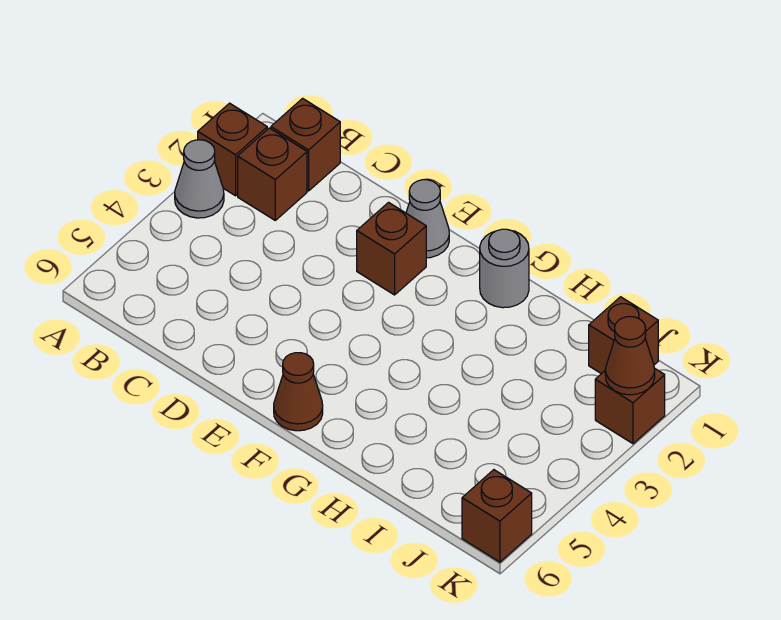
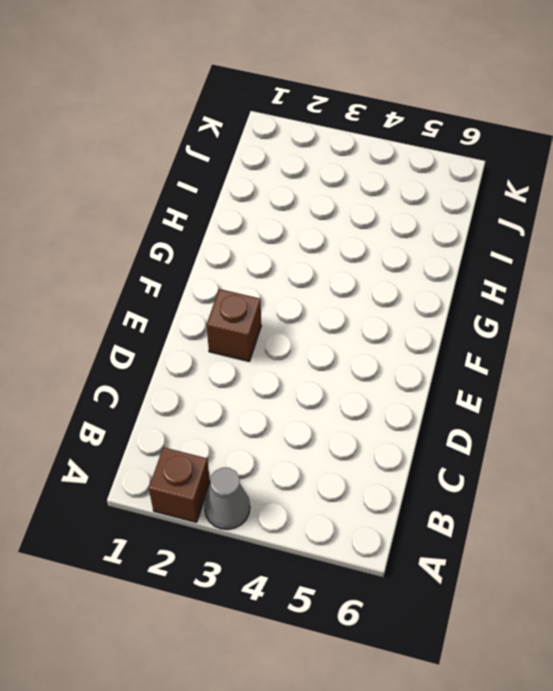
none -> brown brick B1 level 1
none -> brown brick B2 level 1
none -> grey cone E1 level 1

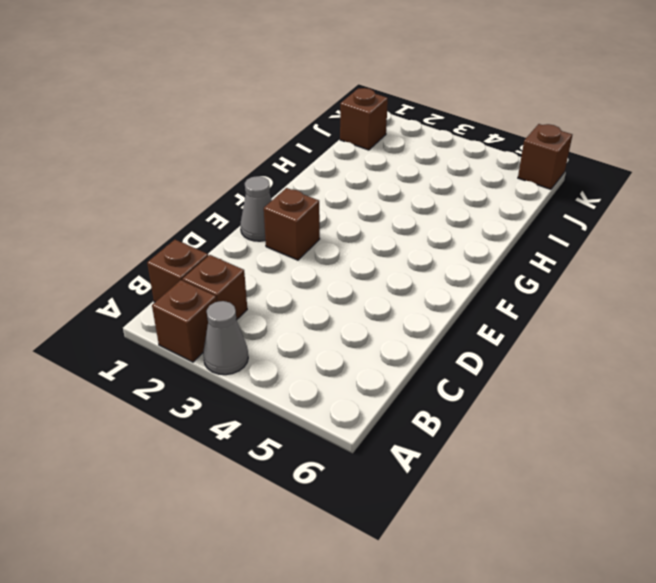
none -> brown cone F6 level 1
none -> grey round brick G1 level 1
none -> brown brick K2 level 1

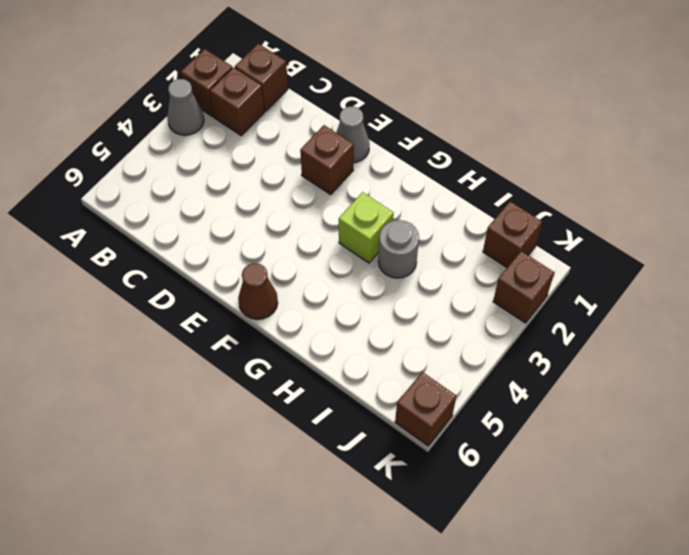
lime brick G3 level 1 -> none
grey round brick H3 level 1 -> grey round brick G1 level 1
none -> brown cone K2 level 2

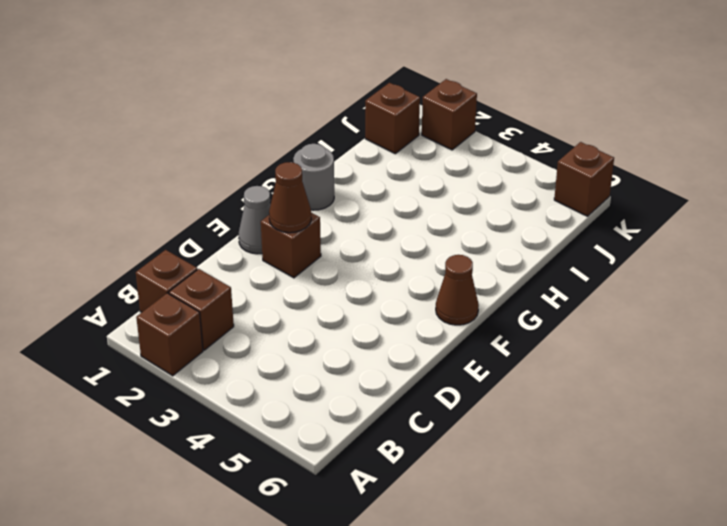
brown cone E2 level 2 -> brown cone K2 level 2
none -> grey cone A3 level 1

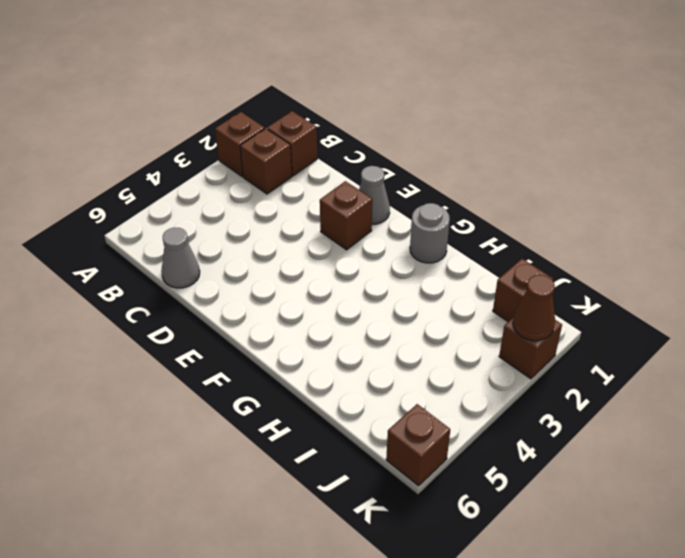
grey cone C6 level 1 -> grey cone A3 level 1
none -> brown cone F6 level 1

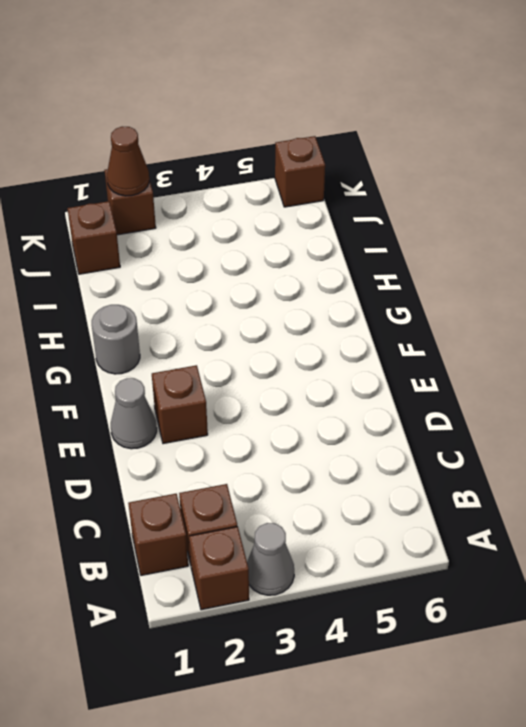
none -> brown cone F6 level 1

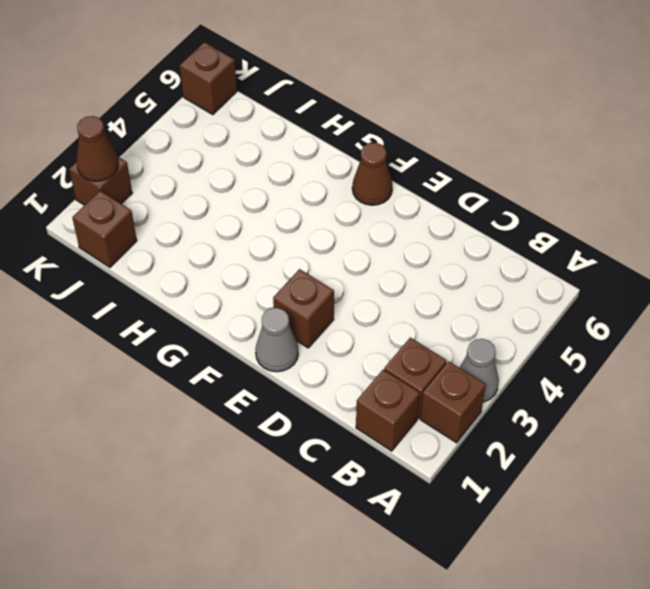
none -> grey round brick G1 level 1

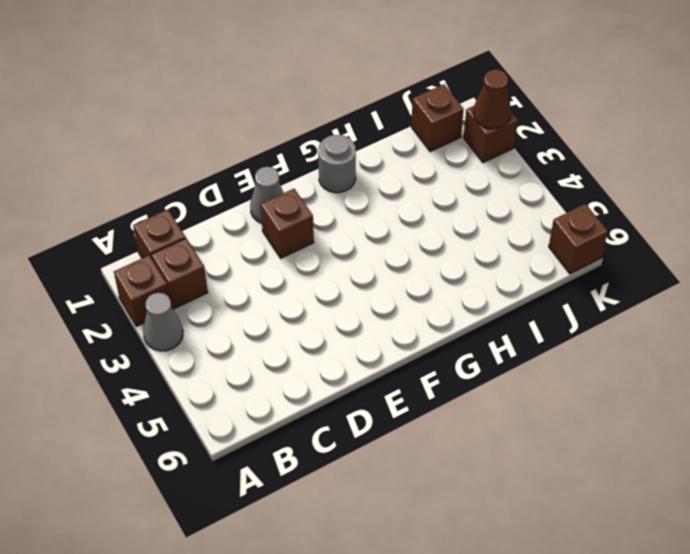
none -> brown cone F6 level 1

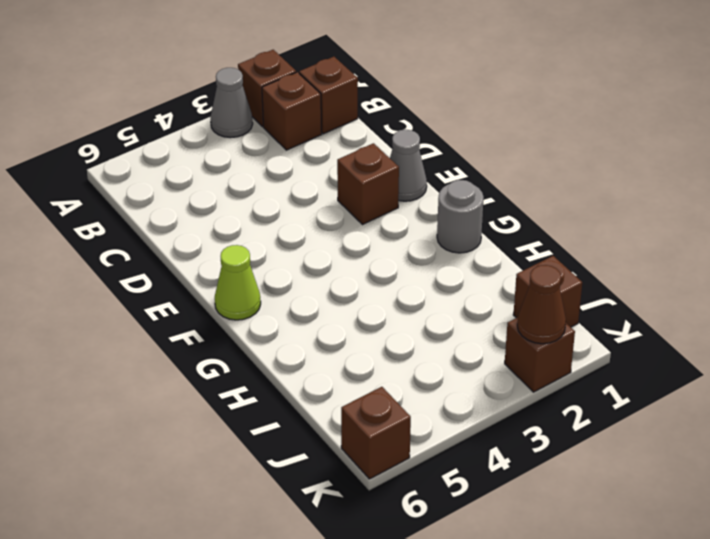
lime cone F6 level 1 -> brown cone F6 level 1

